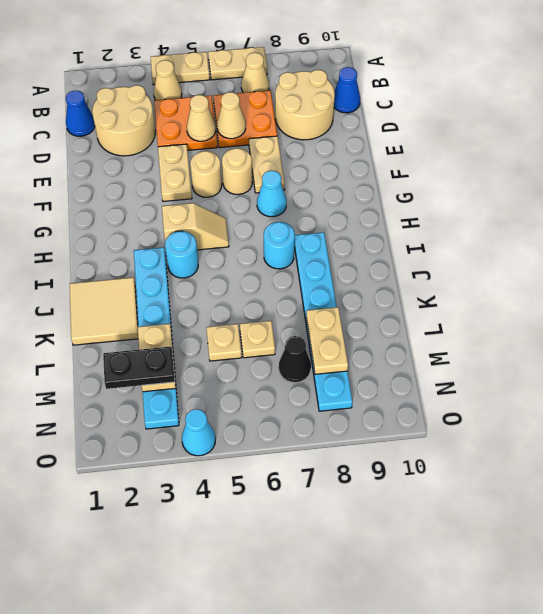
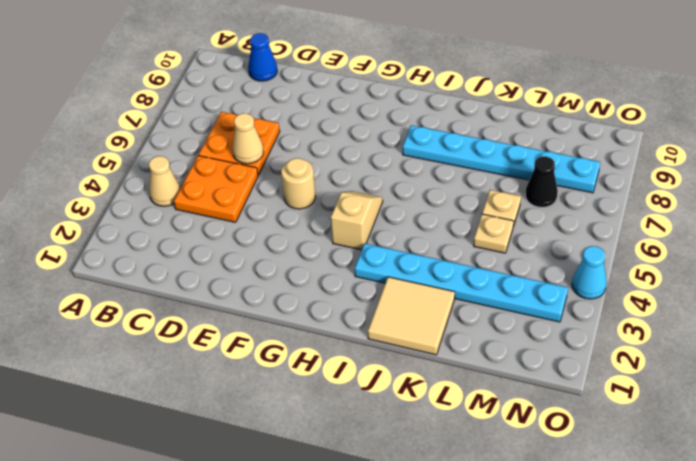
none -> tan plate A4:A5 level 1
none -> tan plate A6:A7 level 1
none -> tan cone B7 level 1
none -> blue cone C1 level 1

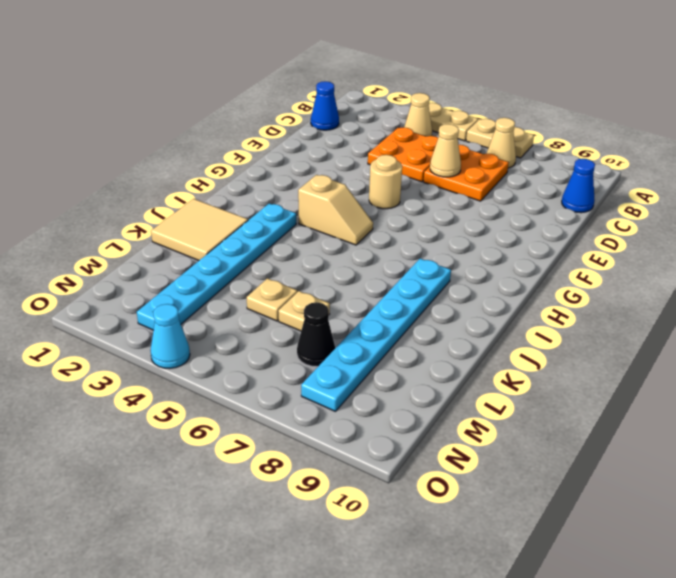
none -> tan round brick C2:D3 level 1
none -> tan round brick C8:D9 level 1
none -> tan plate E4:F4 level 1
none -> tan plate E7:F7 level 1

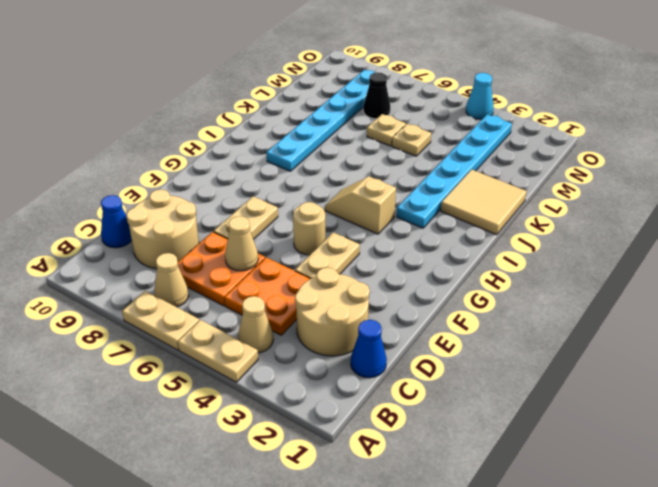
none -> tan round brick F6 level 1
none -> cyan cone G7 level 1
none -> cyan round brick I4 level 1
none -> cyan round brick I7 level 1

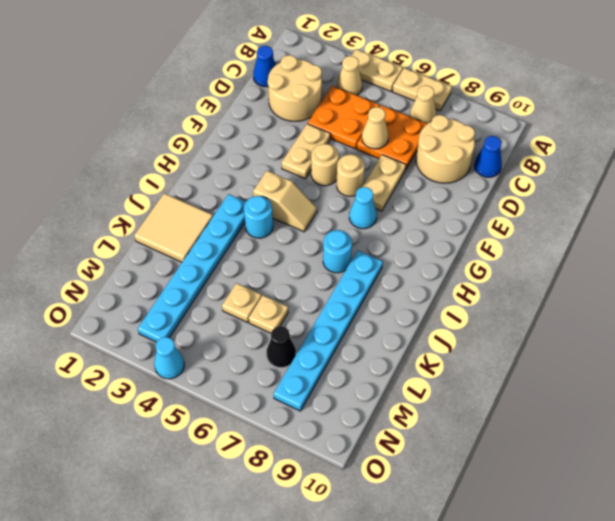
none -> tan cone D5 level 2
none -> tan plate L3:M3 level 2
none -> tan plate L8:M8 level 2
none -> black plate M2:M3 level 3

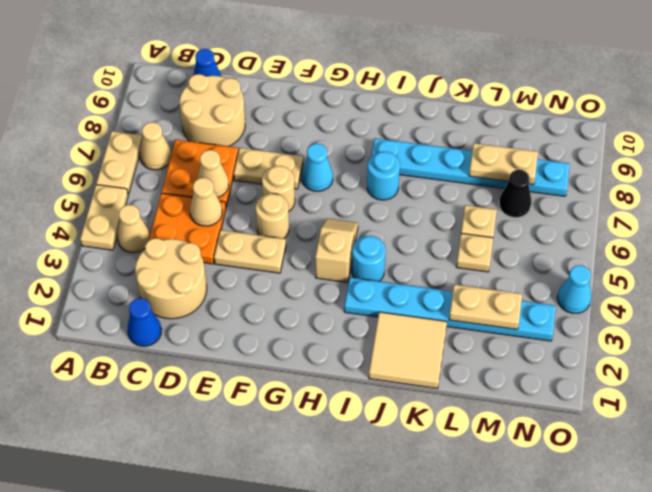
none -> black plate M2:M3 level 3

